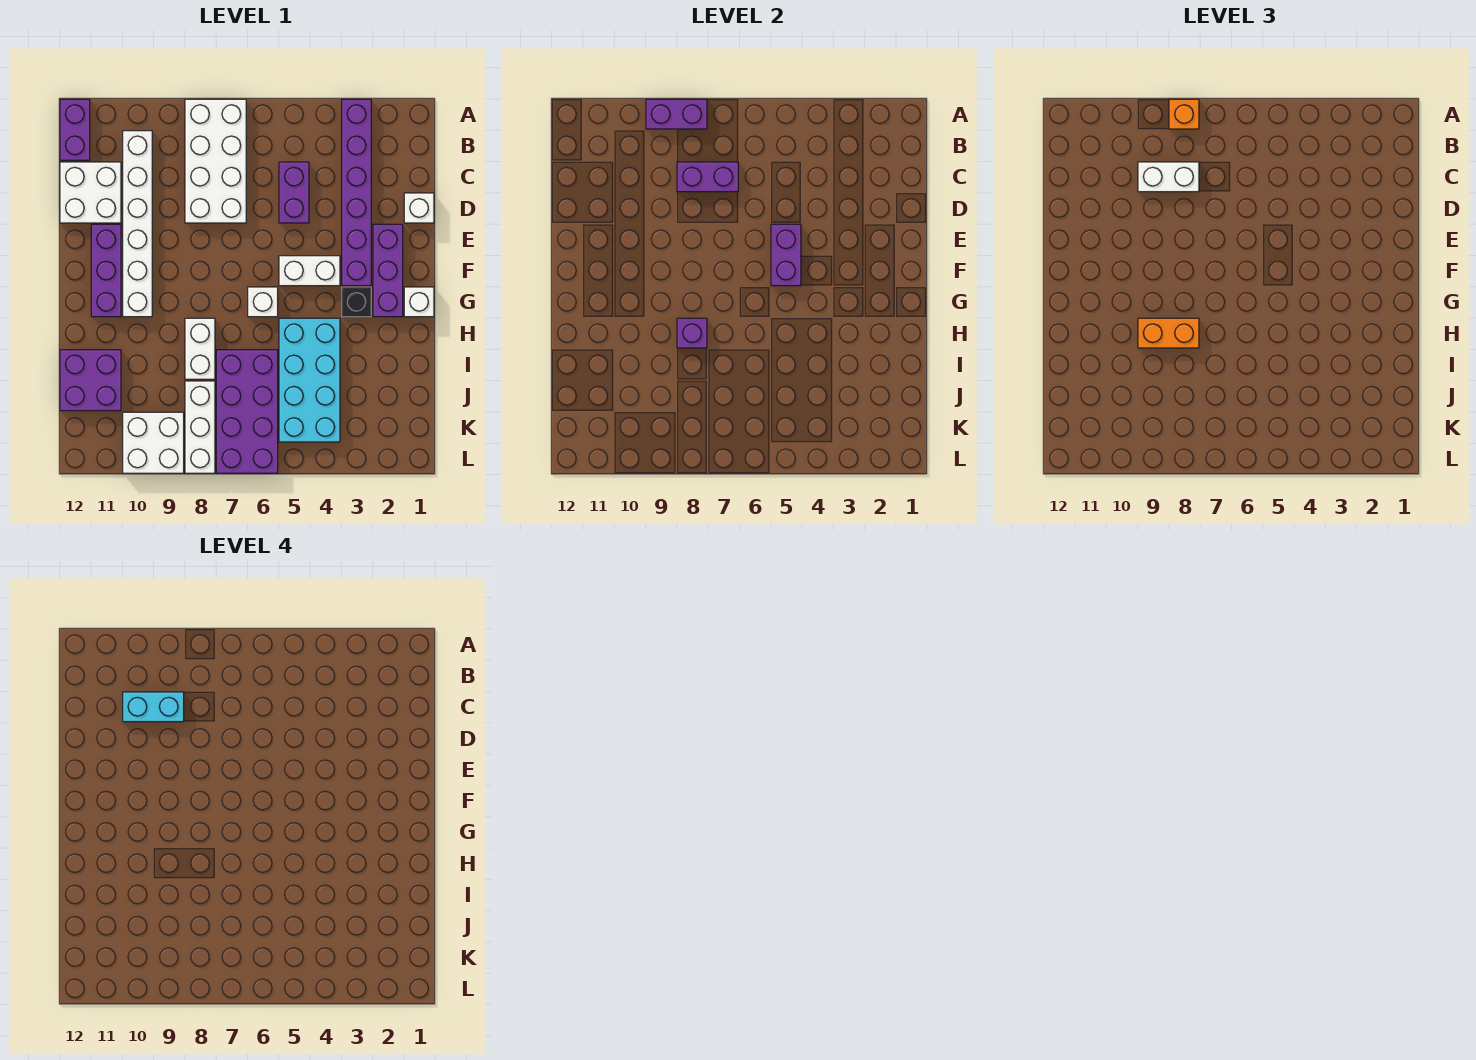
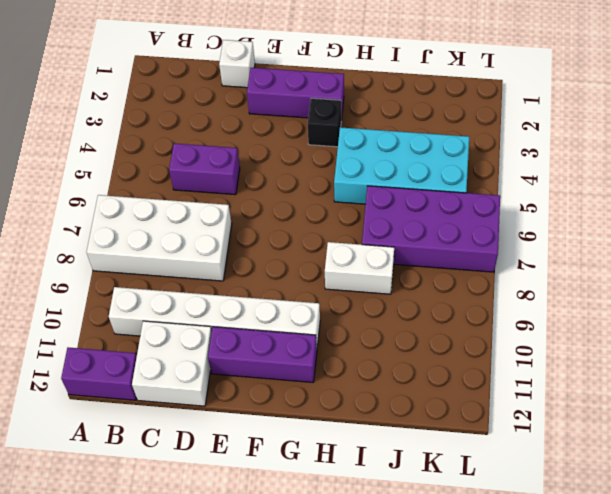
none -> purple brick A3:F3 level 1
none -> white brick F4:F5 level 1
none -> white brick G1 level 1

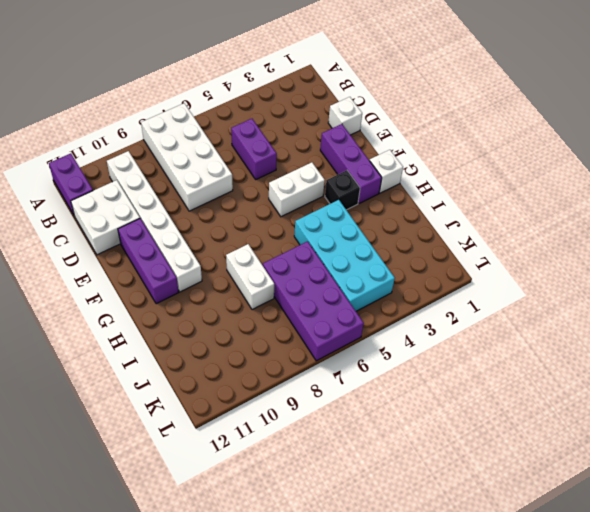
none -> purple brick A3:F3 level 1
none -> white brick G6 level 1
none -> purple brick I11:J12 level 1

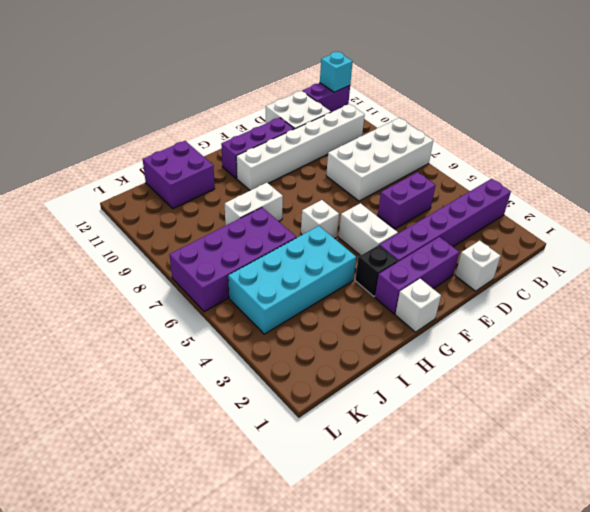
cyan brick A12 level 2 -> none
none -> white brick J8:L8 level 1
none -> white brick K9:L10 level 1
none -> purple brick A8:A9 level 2

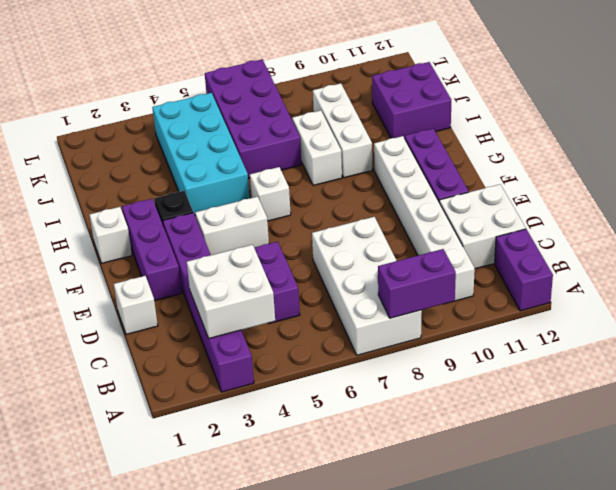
white brick B3:C4 level 2 -> white brick K9:L10 level 1
white brick H9:J9 level 1 -> white brick J8:L8 level 1
none -> purple brick C7:C8 level 2
none -> purple brick E5:F5 level 2
none -> purple brick H8 level 2

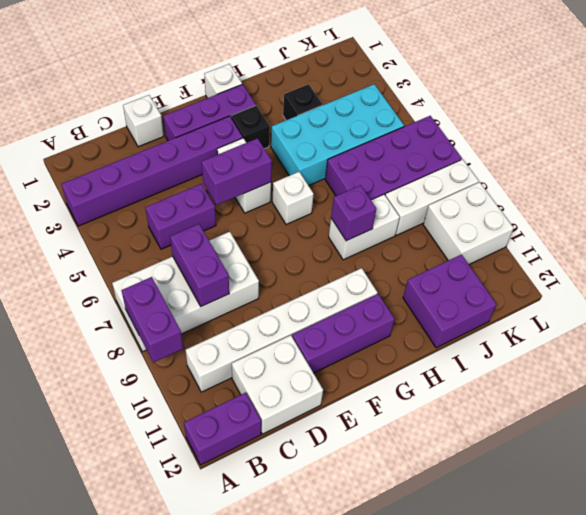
black brick I3 level 1 -> none
none -> orange brick A8 level 3
none -> white brick C8:C9 level 3
none -> orange brick H8:H9 level 3

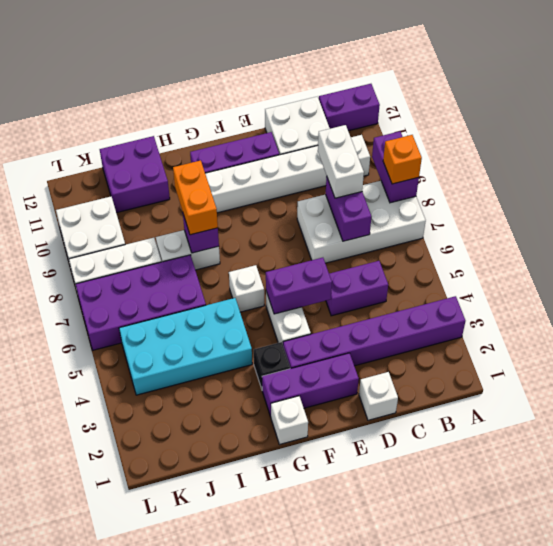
none -> cyan brick C9:C10 level 4

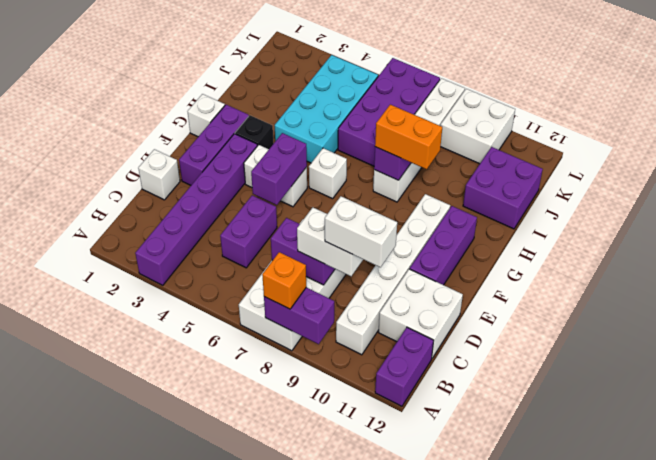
white brick C9:C10 level 4 -> cyan brick C9:C10 level 4

